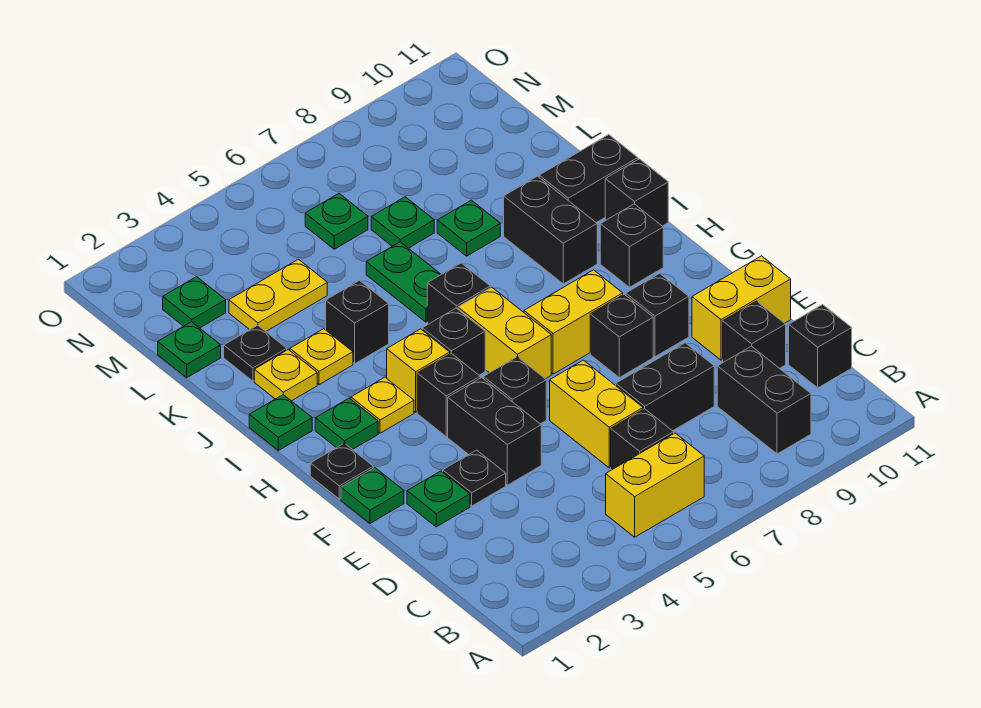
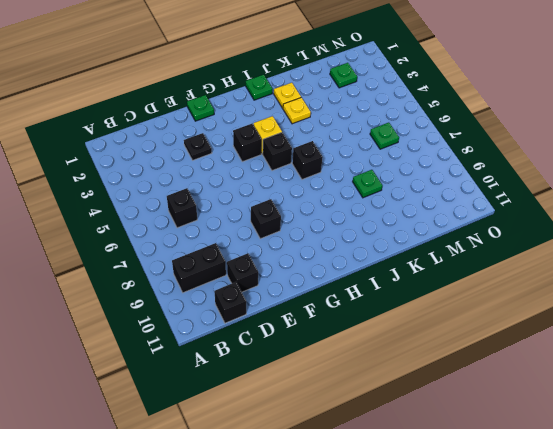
none -> yellow brick B5:B6 level 1
none -> yellow brick D6:E6 level 1
none -> black brick D7:D8 level 1
none -> green plate E2 level 1

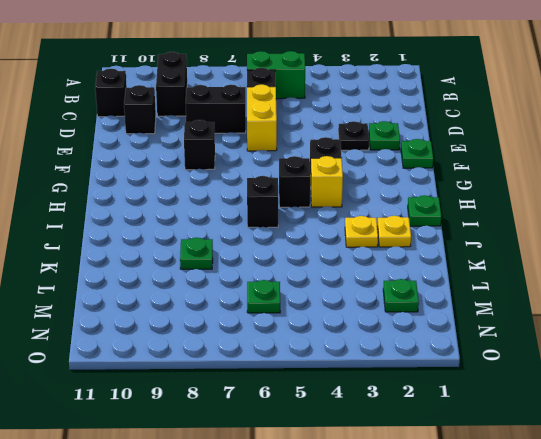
green brick B5:B6 level 1 -> yellow brick B5:B6 level 1
none -> black brick E4:F4 level 1
none -> yellow brick E10:E11 level 1
none -> black brick F5 level 1
none -> black brick F9 level 1

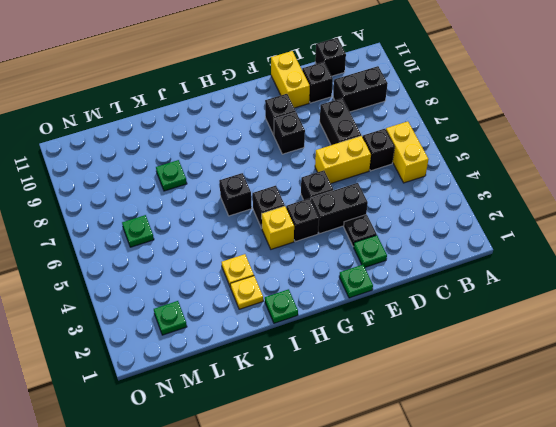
none -> black plate G1 level 1
none -> yellow brick G6:H6 level 1
none -> yellow brick G7:G8 level 1
none -> green plate H2 level 1

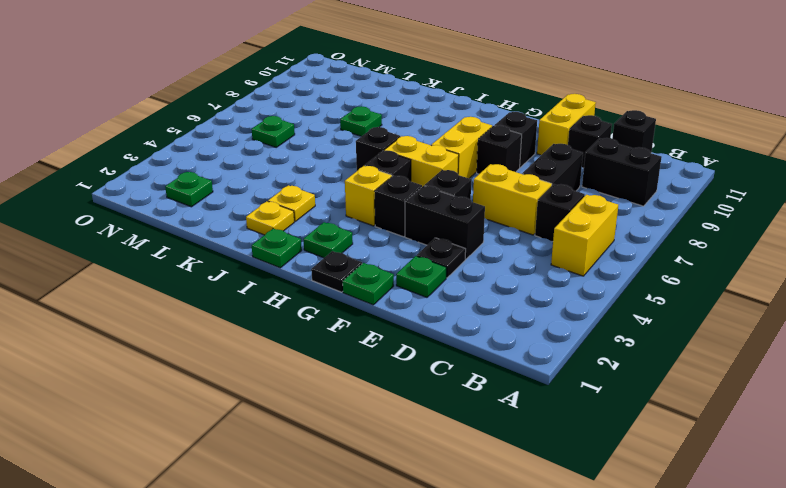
none -> yellow plate H3 level 1
none -> black brick H10 level 1
none -> black brick I9:J9 level 1
none -> black brick I11 level 1

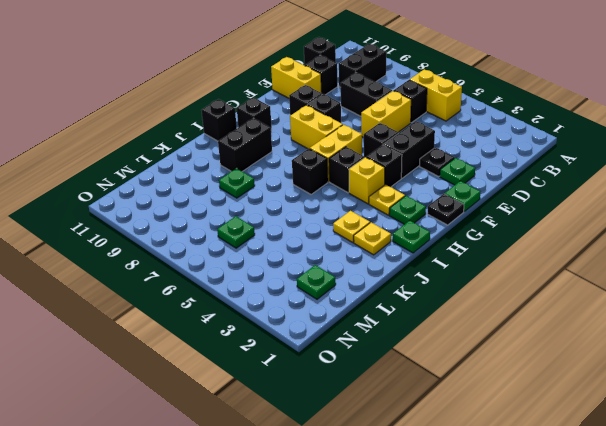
none -> black brick J4 level 1
none -> green plate J6:K6 level 1
none -> black brick J10:J11 level 1
none -> black plate K2 level 1

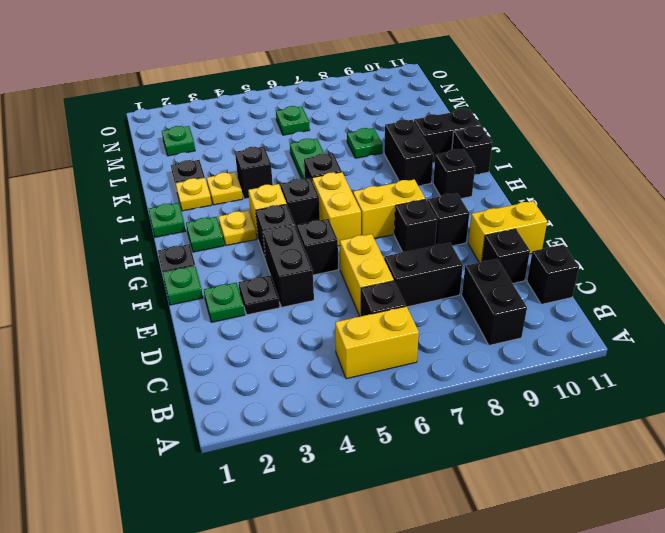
none -> green plate L1 level 1
none -> yellow plate L3:L4 level 1
none -> green plate L7 level 1

